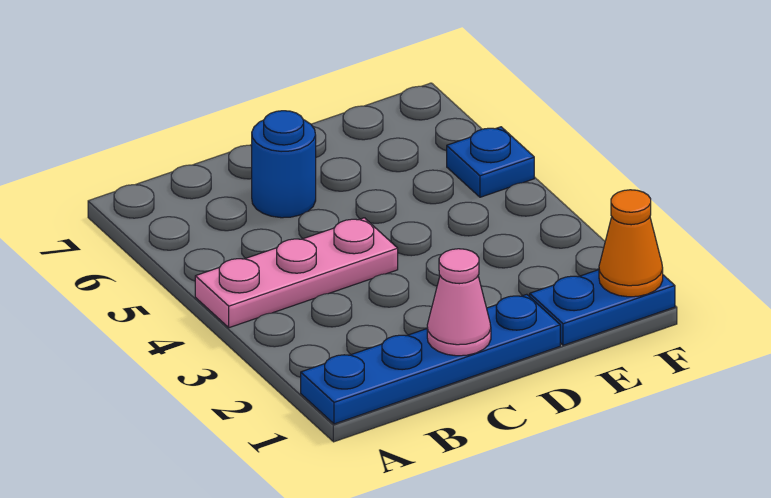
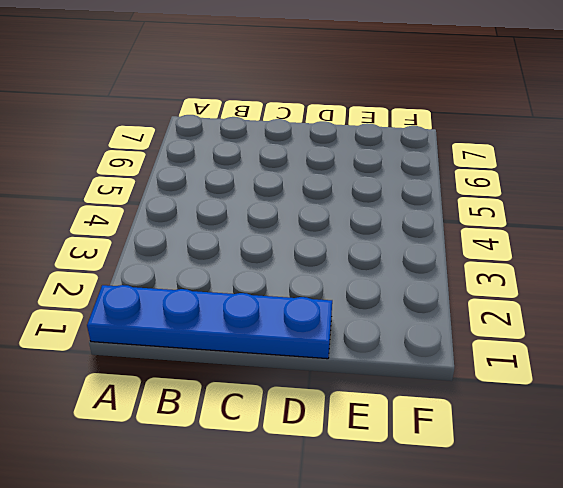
none -> pink plate A4:C4 level 1
none -> blue round brick C6 level 1

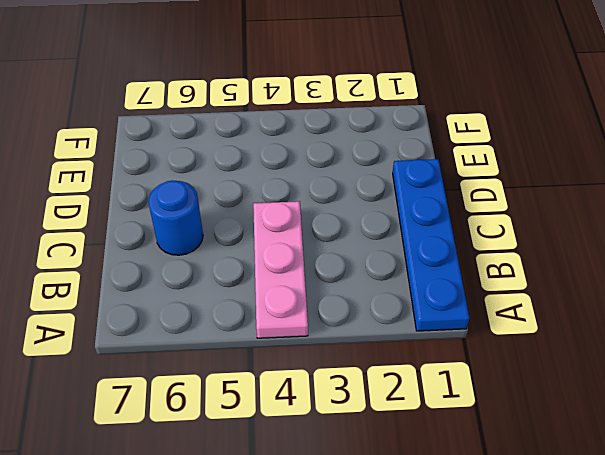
none -> blue plate E1:F1 level 1
none -> blue plate F5 level 1

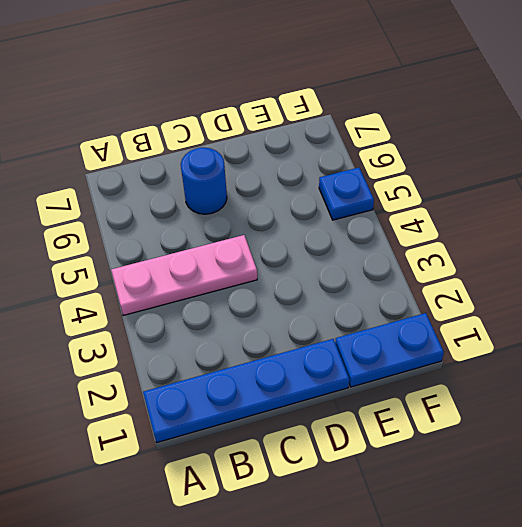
none -> pink cone C1 level 2
none -> orange cone F1 level 2

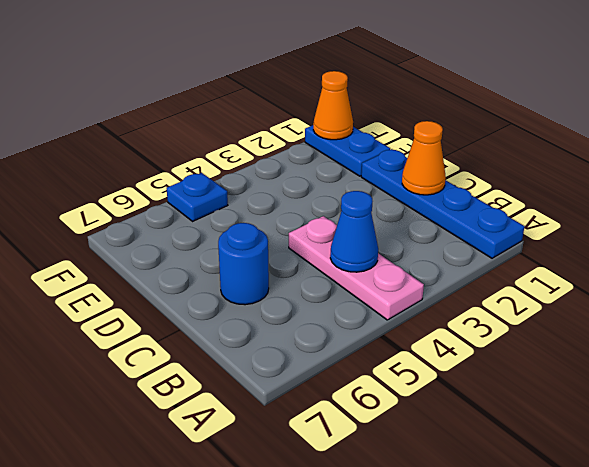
blue cone B4 level 2 -> none
orange cone C1 level 2 -> pink cone C1 level 2

